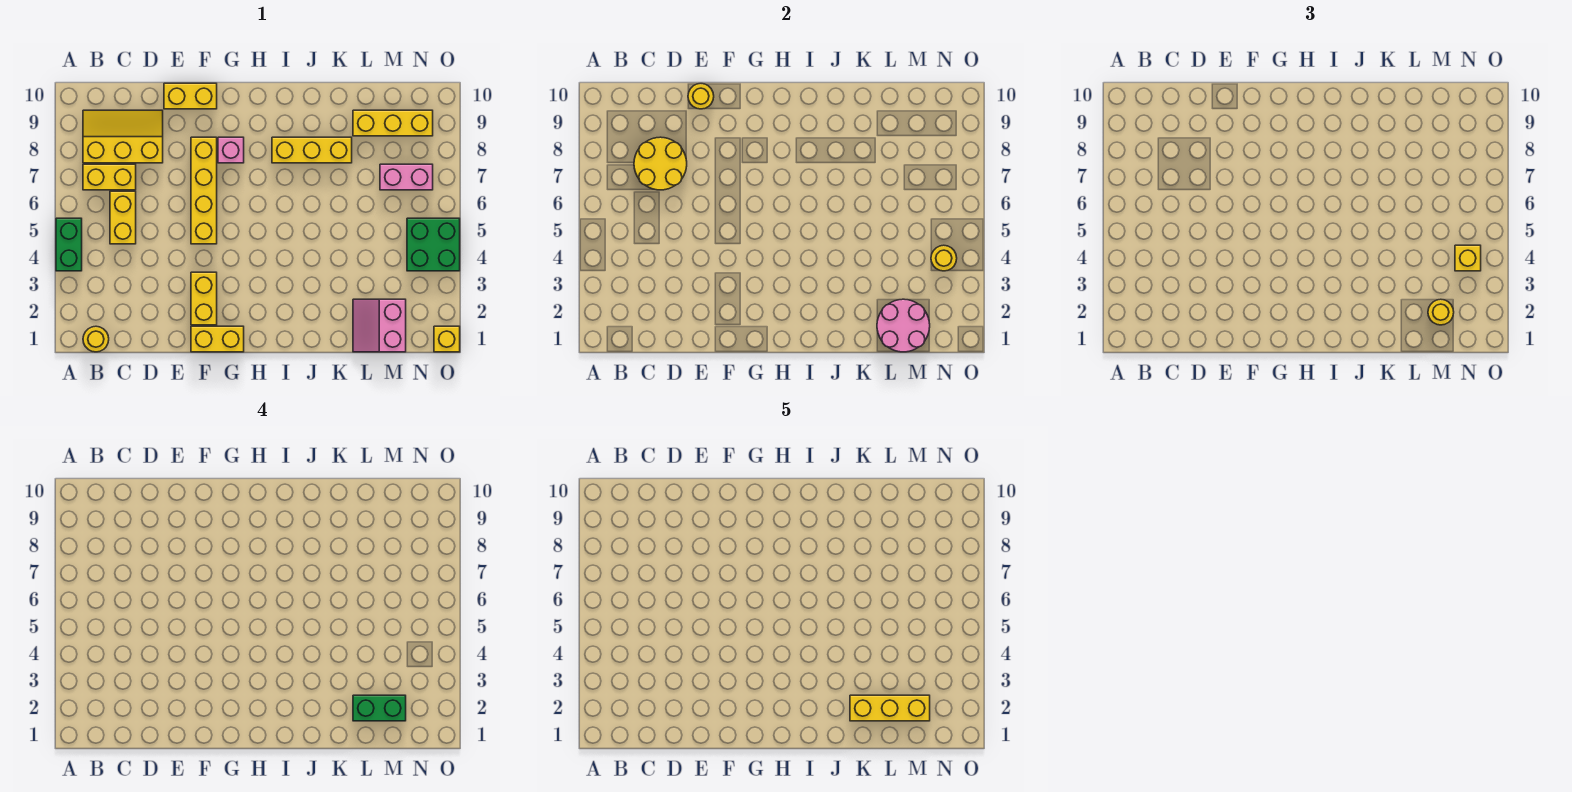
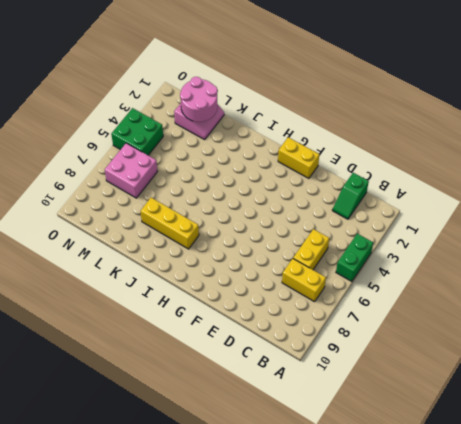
green slope C1:C2 level 1 top 1 -> none
pink brick M6:N7 level 1 -> pink brick M7:N7 level 1
none -> yellow round brick B1 level 1
none -> yellow slope B8:D9 level 1 top 8
none -> yellow brick E10:F10 level 1

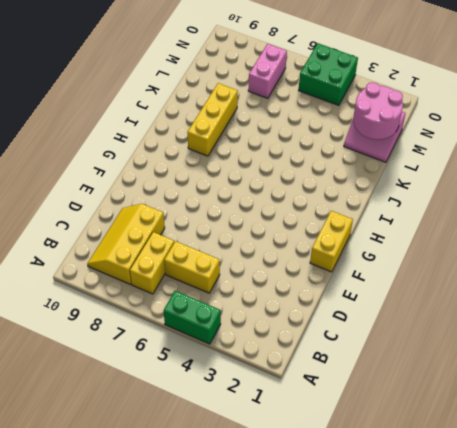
none -> yellow round brick B1 level 1
none -> yellow brick E10:F10 level 1
none -> yellow brick F2:F3 level 1

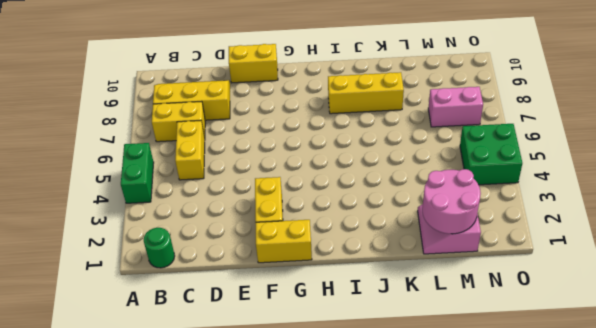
green round brick B1 level 1 -> yellow round brick B1 level 1
none -> yellow brick F5:F8 level 1
none -> pink brick G8 level 1
none -> yellow brick L9:N9 level 1

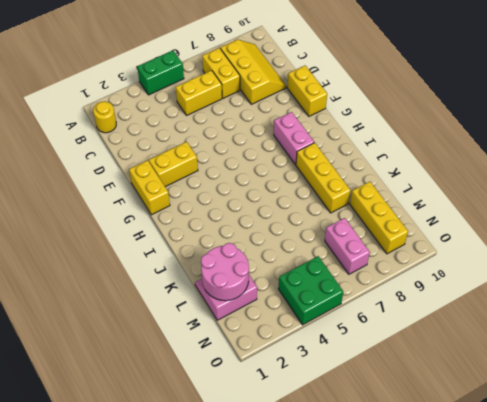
pink brick G8:H8 level 1 -> pink brick G8 level 1
none -> yellow brick F5:F8 level 1
none -> yellow brick O1 level 1
none -> yellow round brick C7:D8 level 2

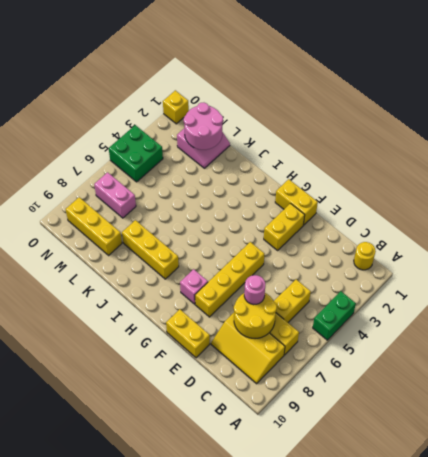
pink round brick D7 level 3 -> none
none -> yellow round brick E10 level 2
none -> yellow round brick N4 level 2
none -> yellow round brick M2 level 3

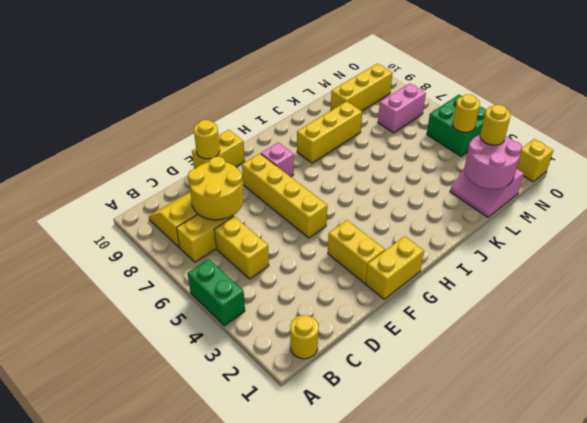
none -> yellow brick N4 level 3
none -> green brick L2:M2 level 4
none -> yellow brick K2:M2 level 5

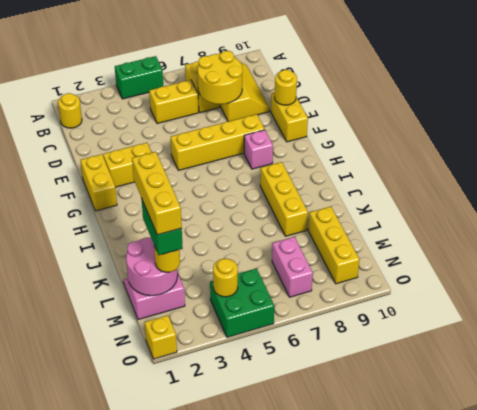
none -> yellow brick N4 level 3

